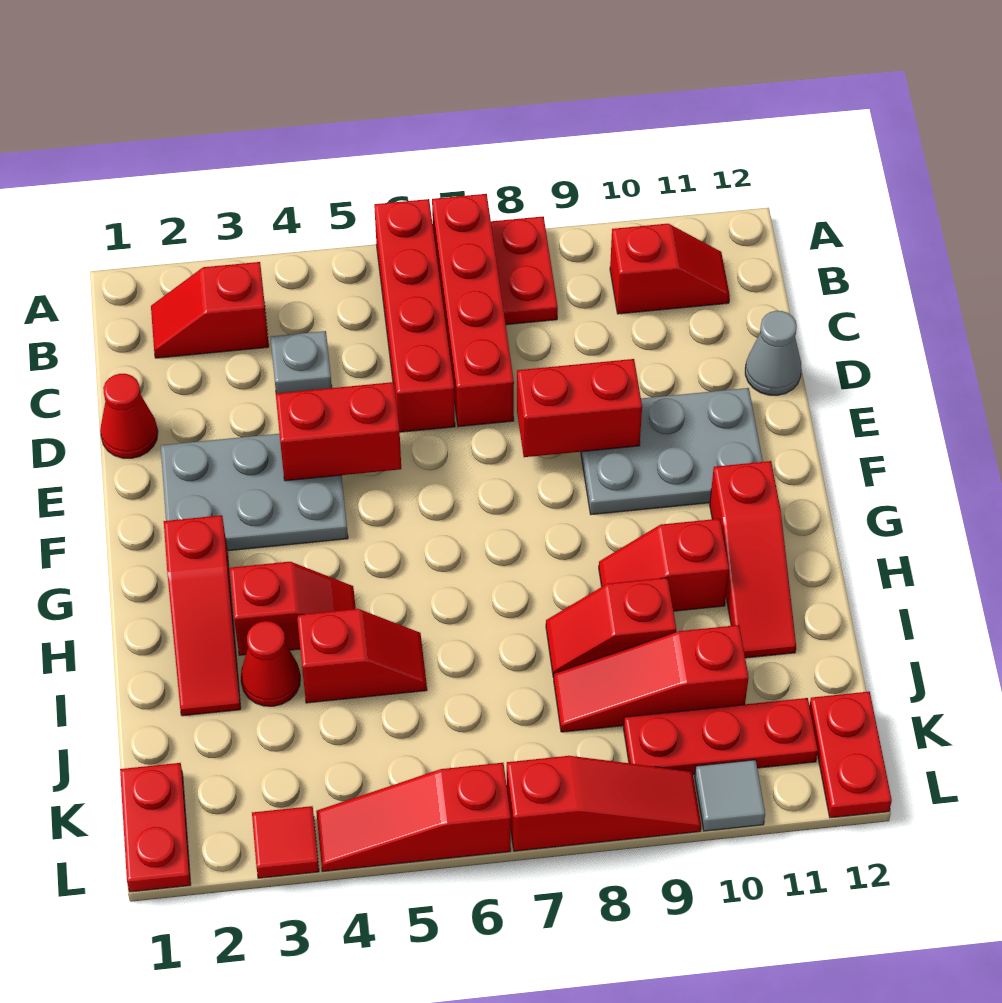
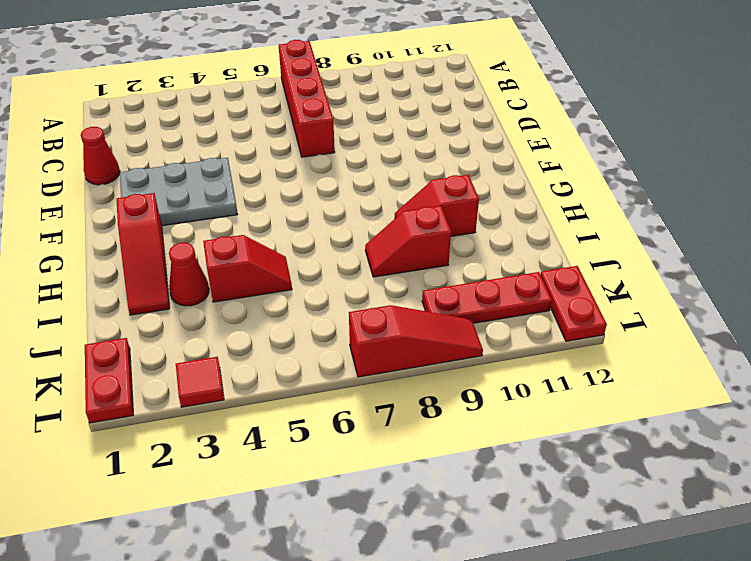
none -> red brick A6:D6 level 1
none -> red plate A8:B8 level 1
none -> red slope B2:B3 level 1 top 3

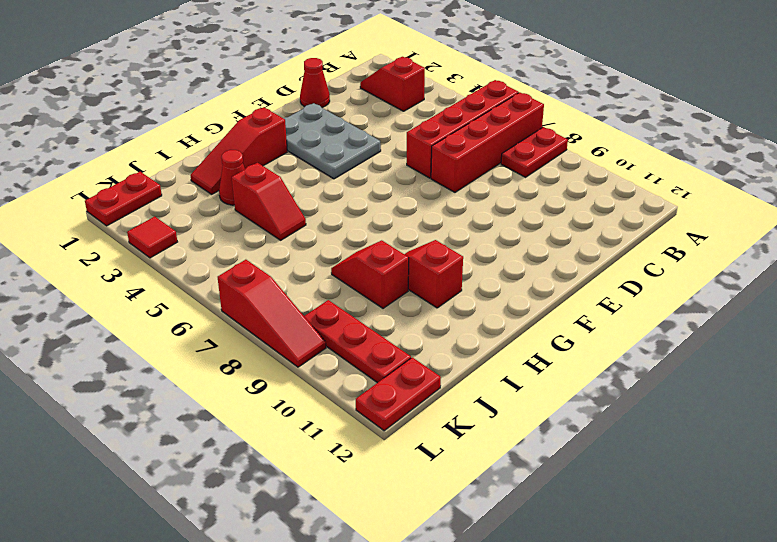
none -> red slope B10:B11 level 1 top 10
none -> grey plate C4 level 1
none -> grey cone D12 level 1

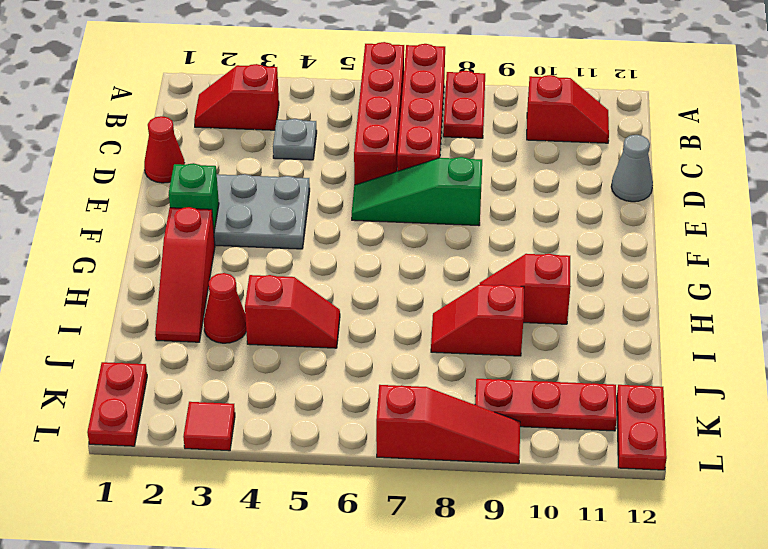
green slope E6:E8 level 1 top 8 -> none
green brick F2 level 2 -> none
none -> grey plate E9:F11 level 1
none -> red slope G11:I11 level 1 top G
none -> red slope H3:H4 level 1 top 3

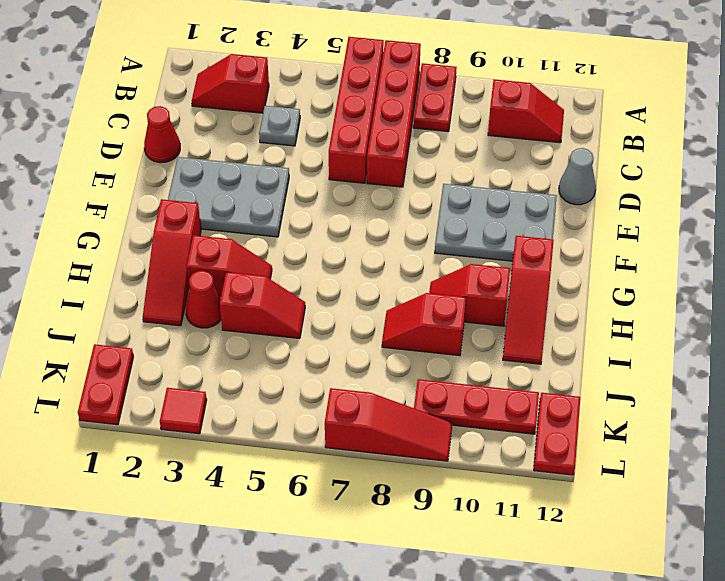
none -> red slope J8:J10 level 1 top 10
none -> red slope L4:L6 level 1 top 6
none -> grey tile L10 level 1

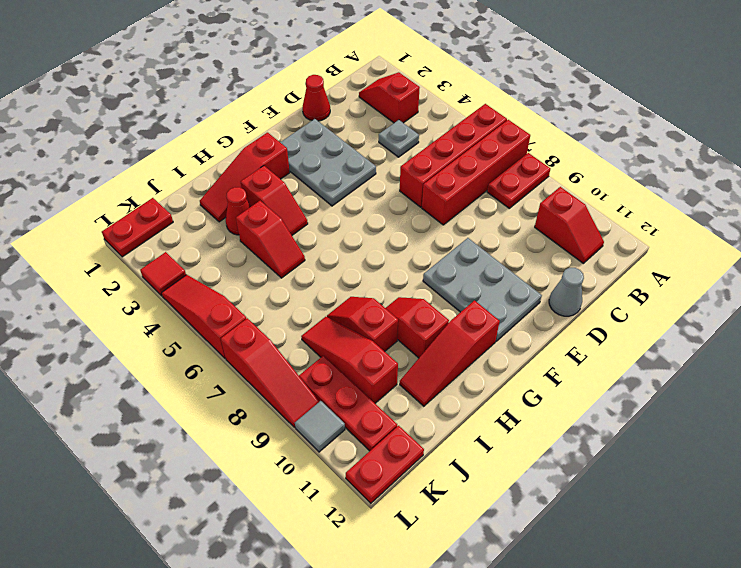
none -> red brick E4:E5 level 2
none -> red brick E8:E9 level 2

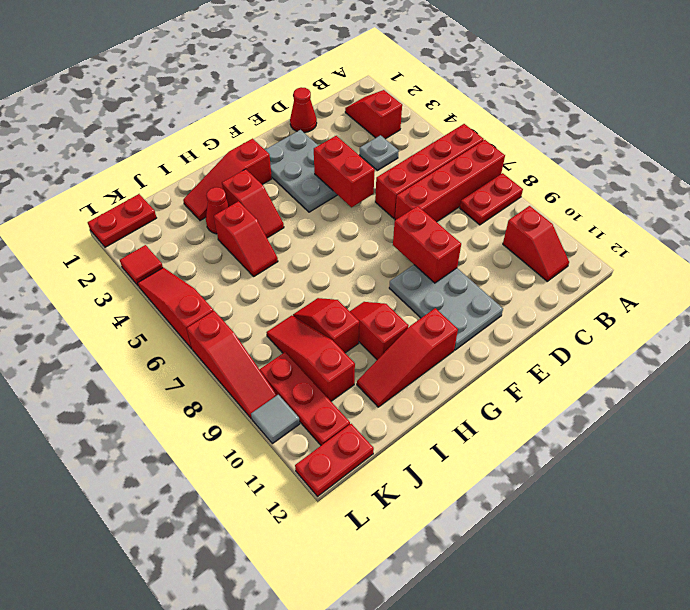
none -> grey cone D12 level 1

